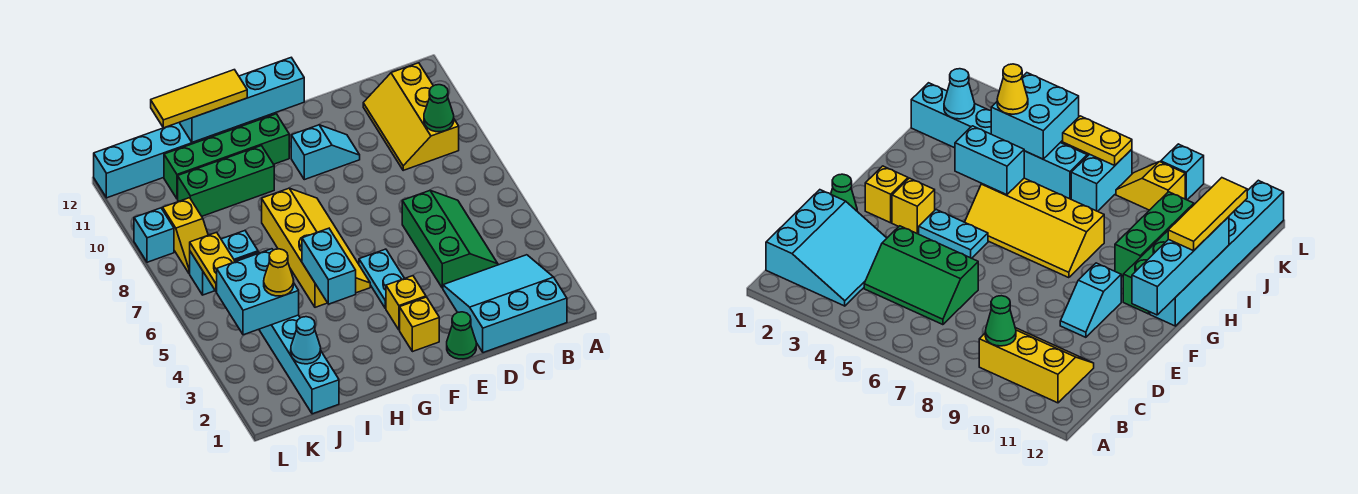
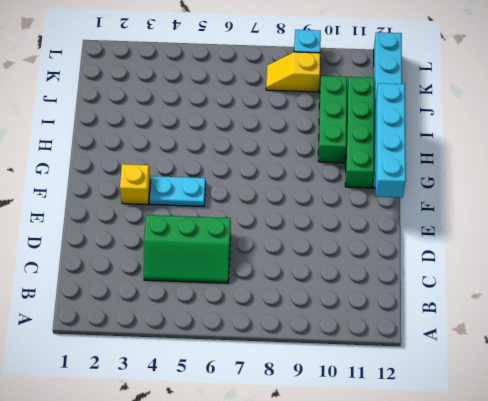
none -> cyan slope B1:D3 level 1 top 1
none -> yellow slope B9:C11 level 1 top B
none -> green cone E1 level 1

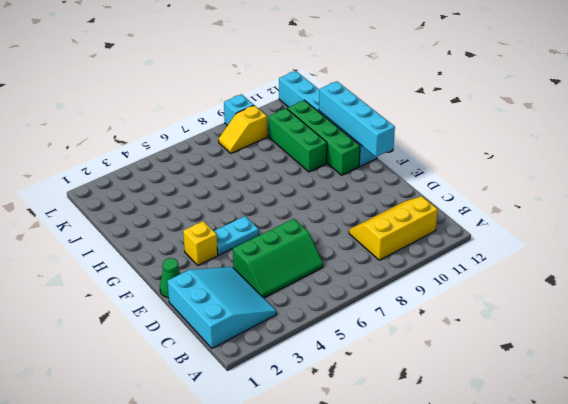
none -> cyan slope E10:F10 level 1 top F
none -> yellow brick F2 level 1
none -> yellow slope G5:H8 level 1 top H

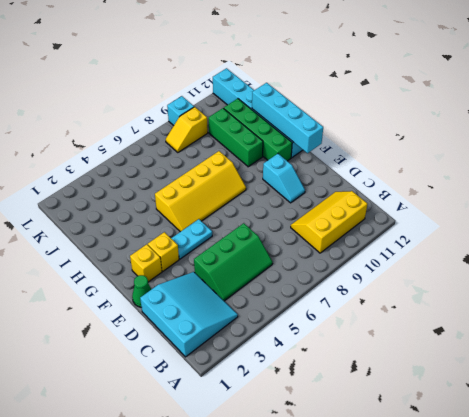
none -> cyan brick J1:J6 level 1
none -> cyan brick J7:K7 level 1
none -> green cone B9 level 2

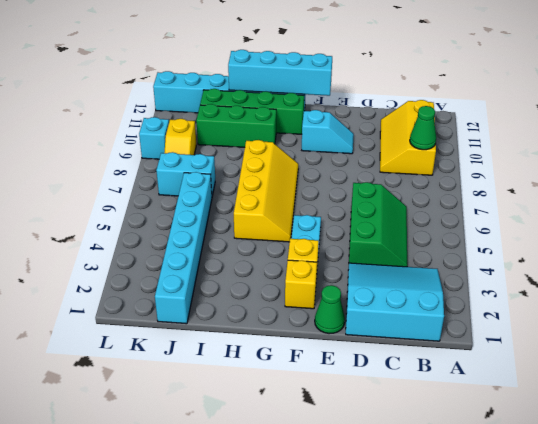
none -> cyan brick H4:H5 level 2
none -> cyan cone J2 level 2
none -> cyan brick J4:K5 level 2

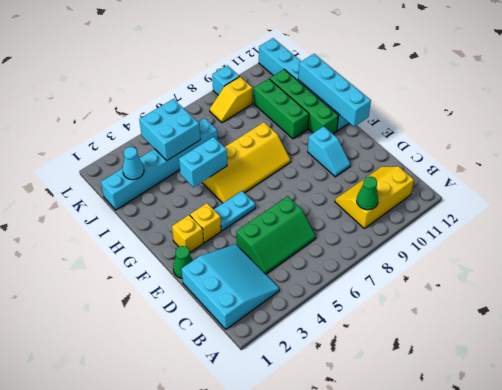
none -> cyan brick J7:K7 level 1
none -> yellow plate K6:K7 level 2
none -> yellow tile H12:J12 level 3

